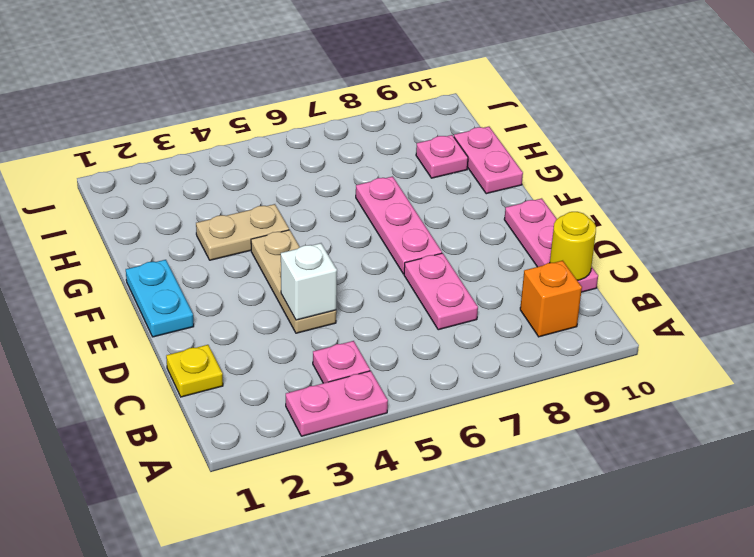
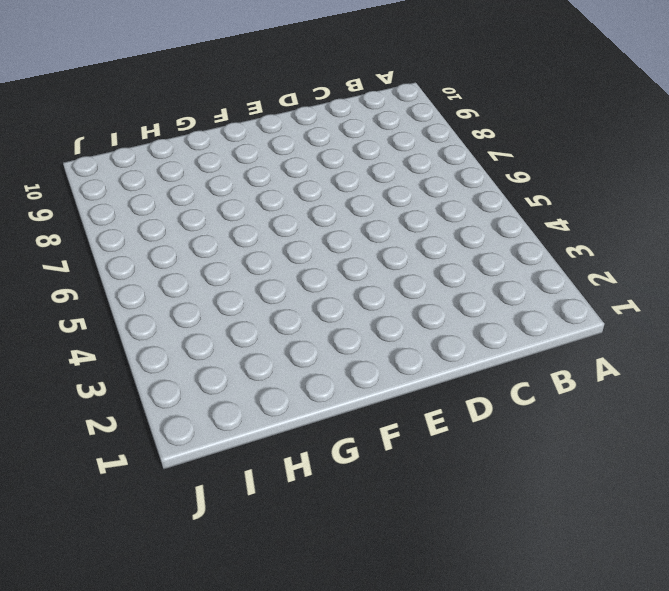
none -> pink plate A3:A4 level 1
none -> pink plate B4 level 1
none -> orange brick B9 level 1

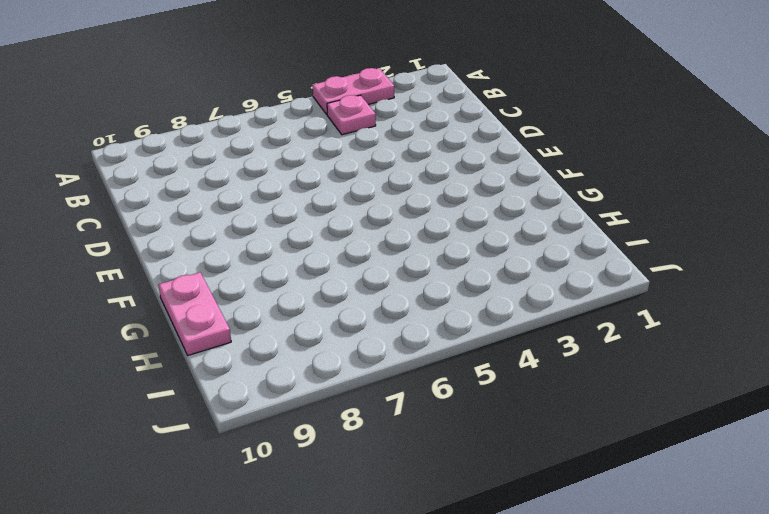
none -> orange brick B9 level 1
none -> yellow plate C1 level 1
none -> pink plate C7:D7 level 1

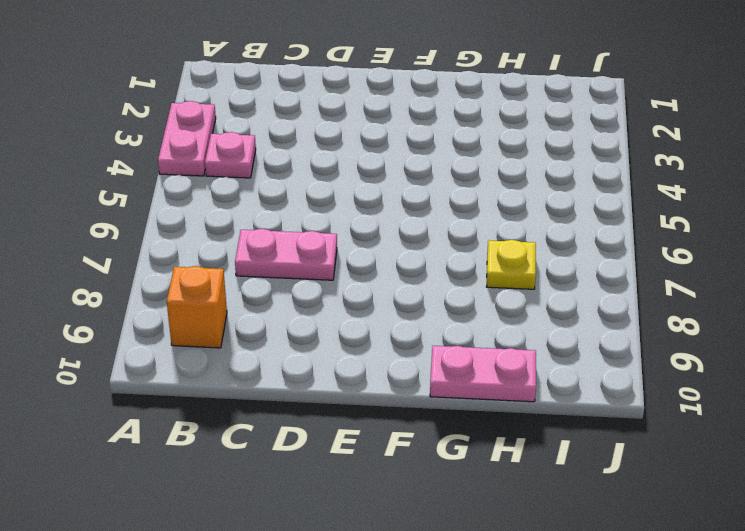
yellow plate H7 level 1 -> yellow plate C1 level 1
none -> pink plate C10:E10 level 1
none -> tan plate D4:F4 level 1
none -> cyan plate E1:F1 level 1

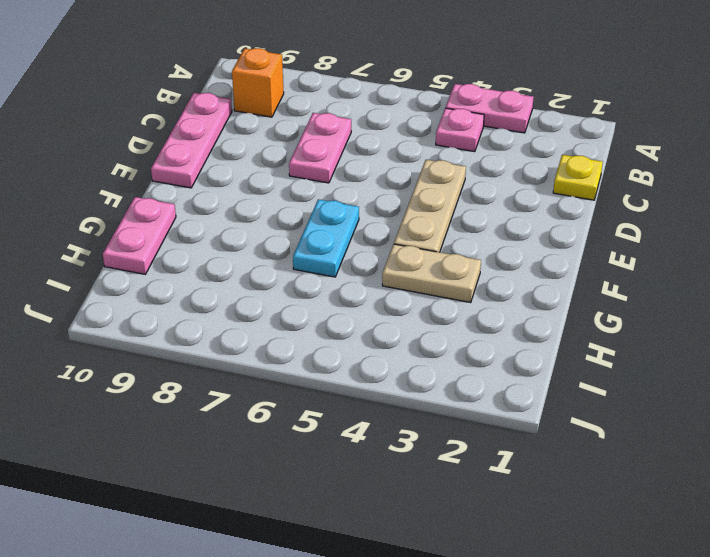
cyan plate F6:G6 level 1 -> cyan plate E1:F1 level 1
none -> pink plate E7:G7 level 1
none -> pink plate H9 level 1
none -> yellow round brick C10 level 2

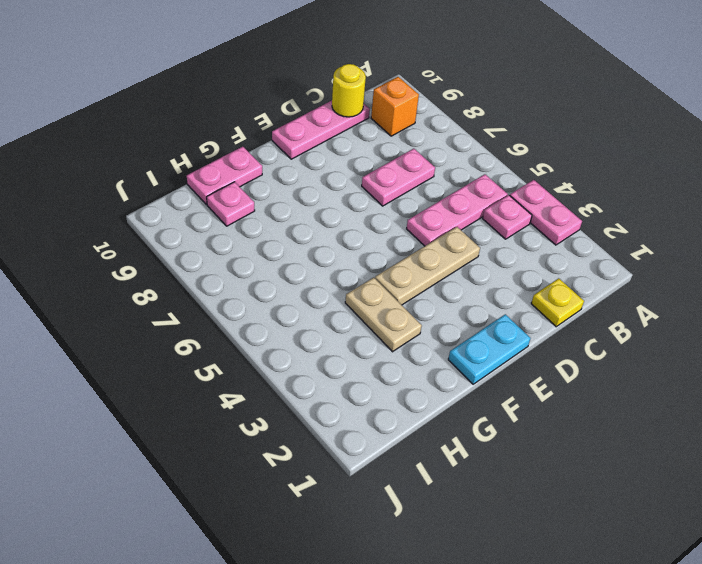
pink plate B5:D5 level 1 -> pink plate E7:G7 level 1
none -> white brick D4 level 2

